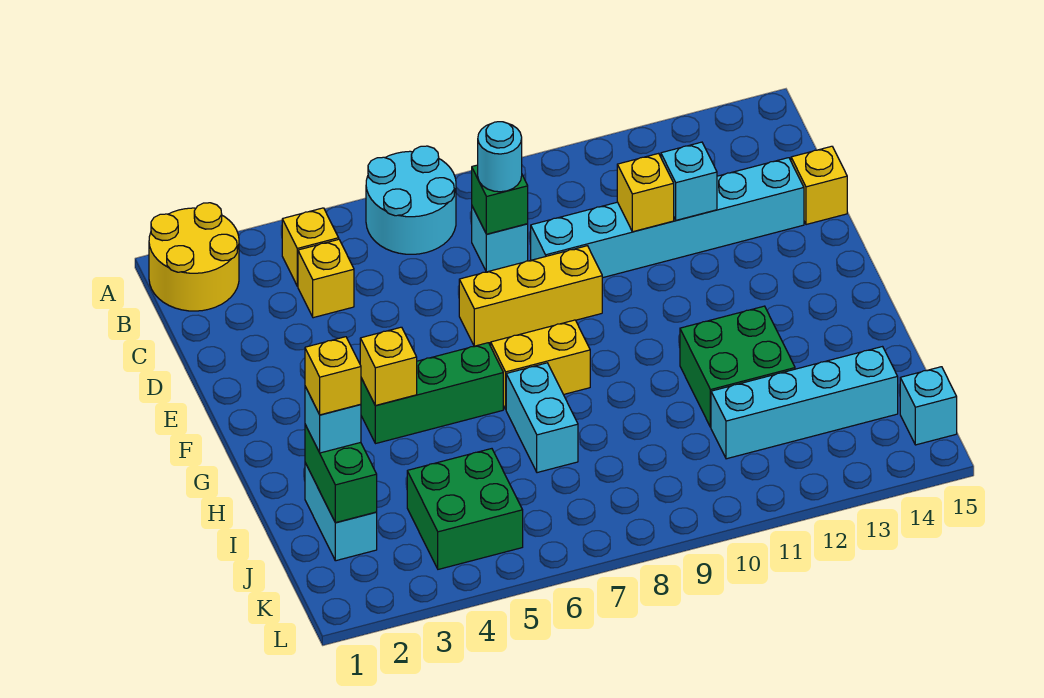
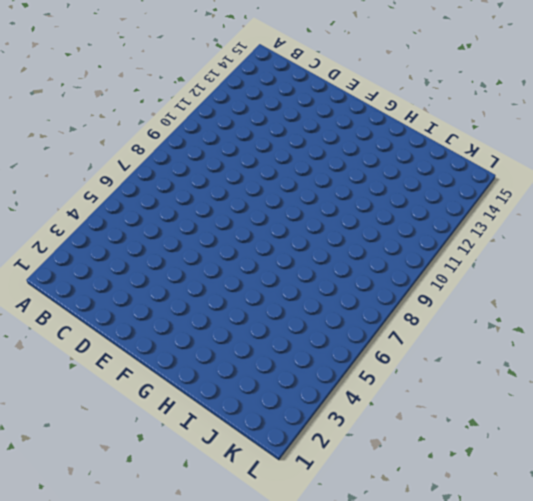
none -> yellow round brick A1:B2 level 1
none -> cyan round brick A6:B7 level 1
none -> yellow brick B4 level 1

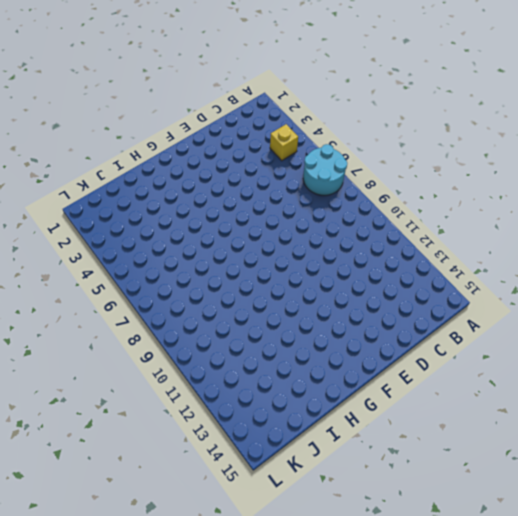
none -> yellow round brick A1:B2 level 1
none -> yellow brick C4 level 1
none -> cyan brick C8 level 1

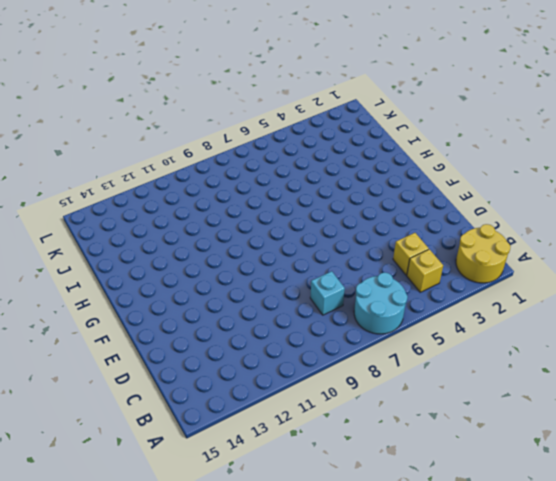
none -> cyan brick D9:D14 level 1
none -> yellow brick D15 level 1
none -> yellow brick E7:E9 level 1

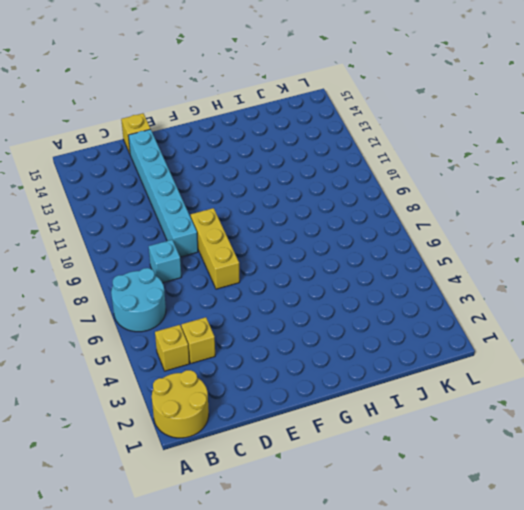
none -> green brick G4:G6 level 1
none -> yellow brick G7:G8 level 1
none -> cyan brick H7:I7 level 1

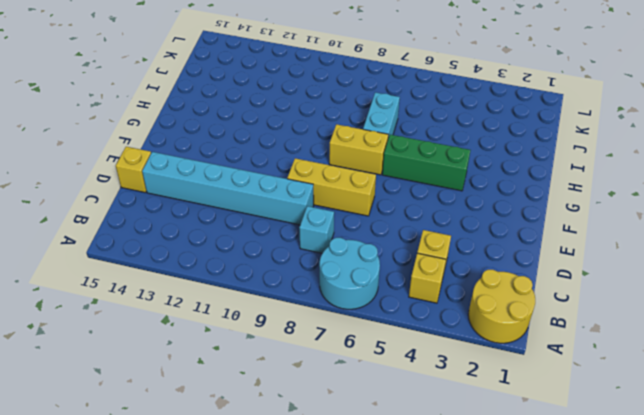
none -> green brick H11:I12 level 1
none -> cyan brick I2:J2 level 1
none -> green brick J4:K5 level 1

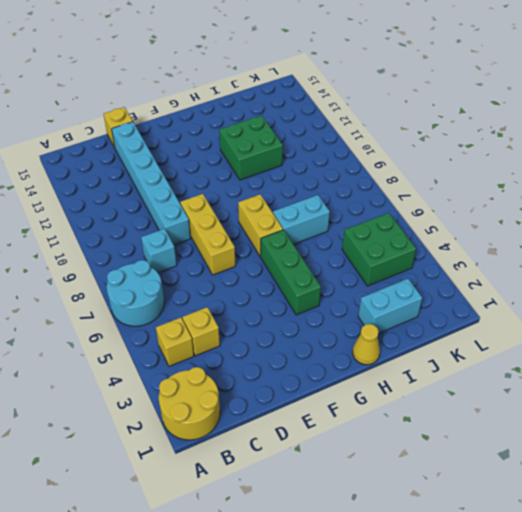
yellow cone H1 level 1 -> none
none -> cyan brick J11:J14 level 1
none -> cyan brick K15 level 1
none -> green brick C8 level 2

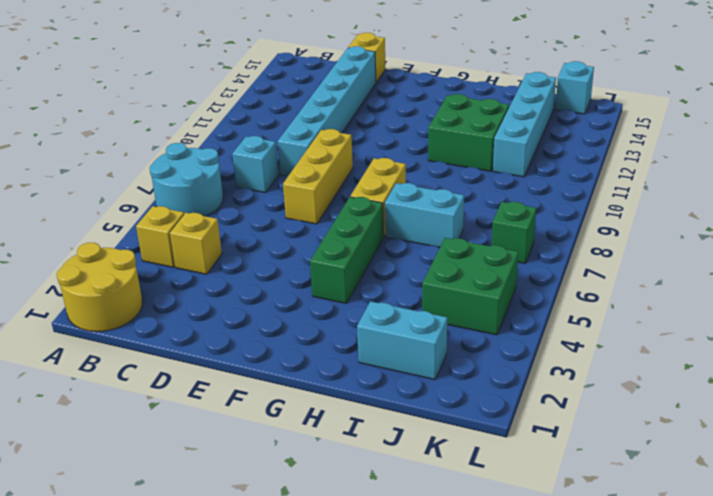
green brick K7 level 1 -> green brick C8 level 2
none -> yellow brick D11 level 2
none -> cyan brick D12 level 2
none -> yellow brick G4 level 2

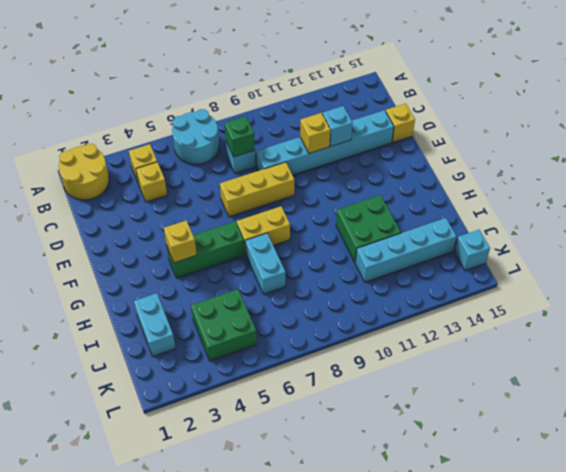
none -> green brick I2:J2 level 2
none -> cyan round brick C8 level 3
none -> cyan brick I2 level 3

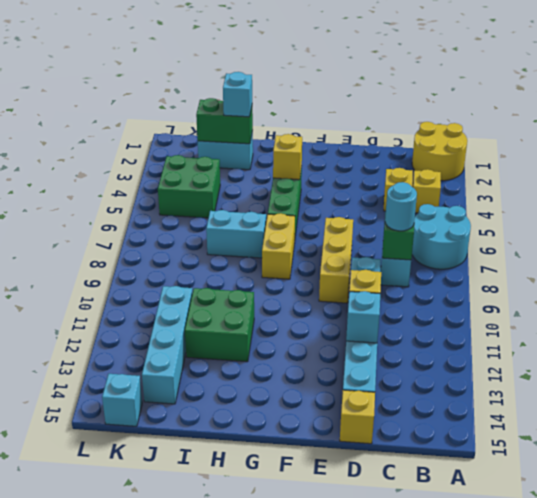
none -> yellow brick I2 level 4

